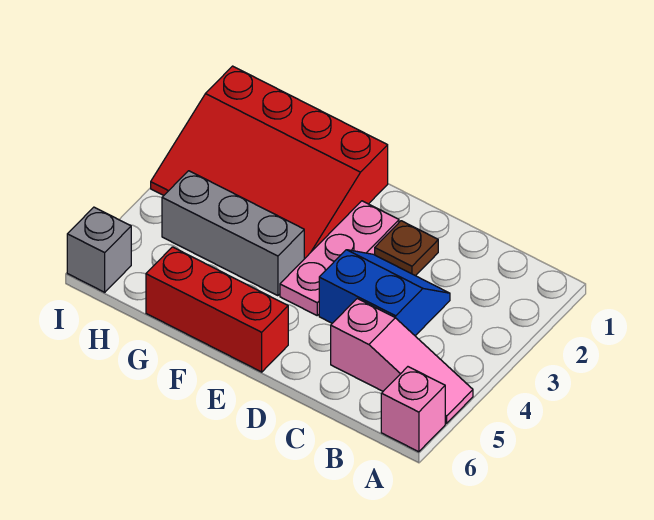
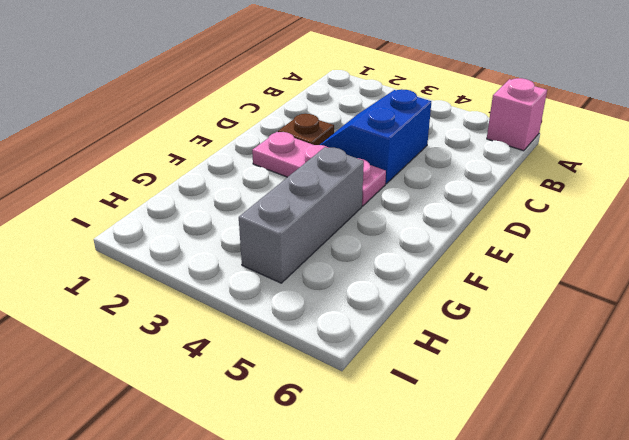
none -> pink slope A5:C5 level 1 top C
none -> red brick E6:G6 level 1

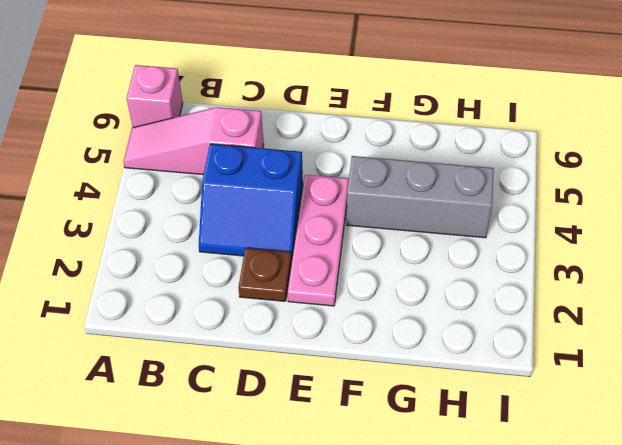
none -> red brick E6:G6 level 1
none -> red slope F1:I3 level 1 top 1

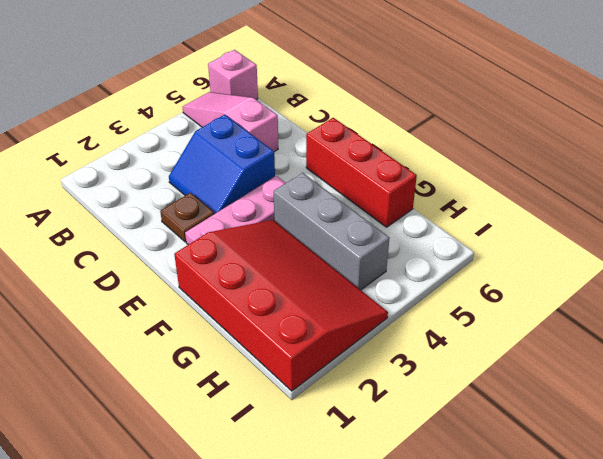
none -> grey brick I6 level 1

